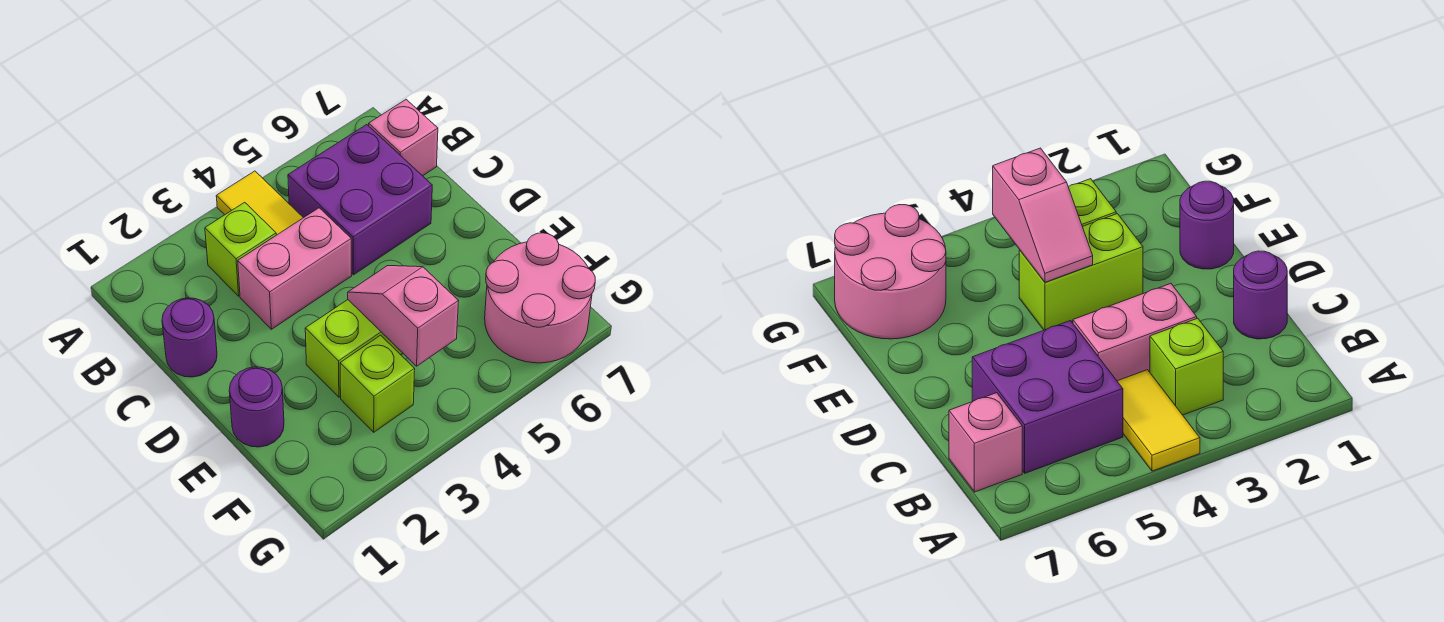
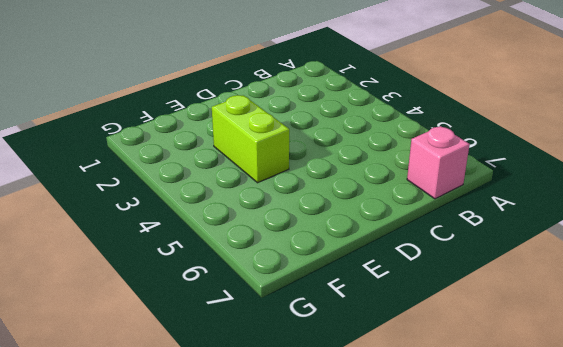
none -> yellow tile A4:B4 level 1
none -> lime brick B3 level 1

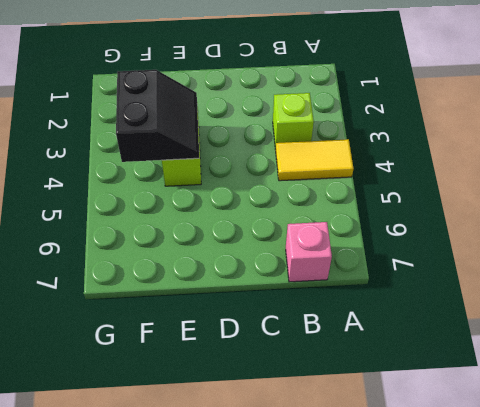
black slope E3:F4 level 2 top F -> pink slope E4:F4 level 2 top F
none -> purple brick B5:C6 level 1
none -> purple round brick C1 level 1

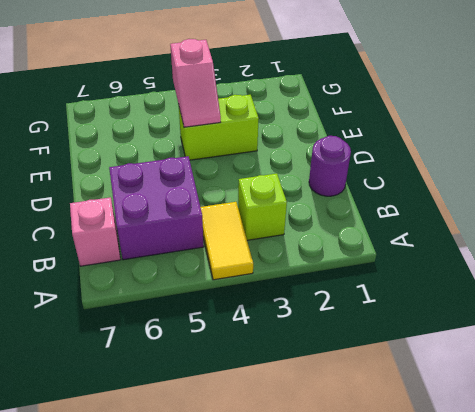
none -> pink brick C3:C4 level 1
none -> purple round brick E1 level 1

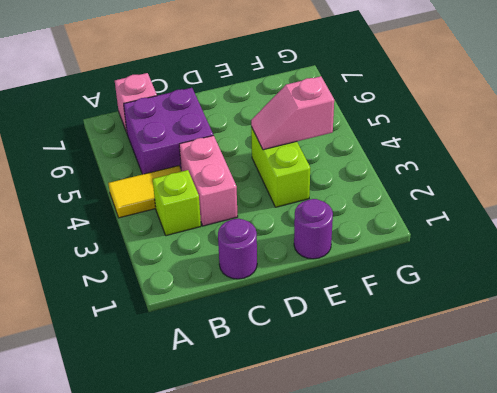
none -> lime brick F3 level 1
none -> pink round brick F6:G7 level 1

